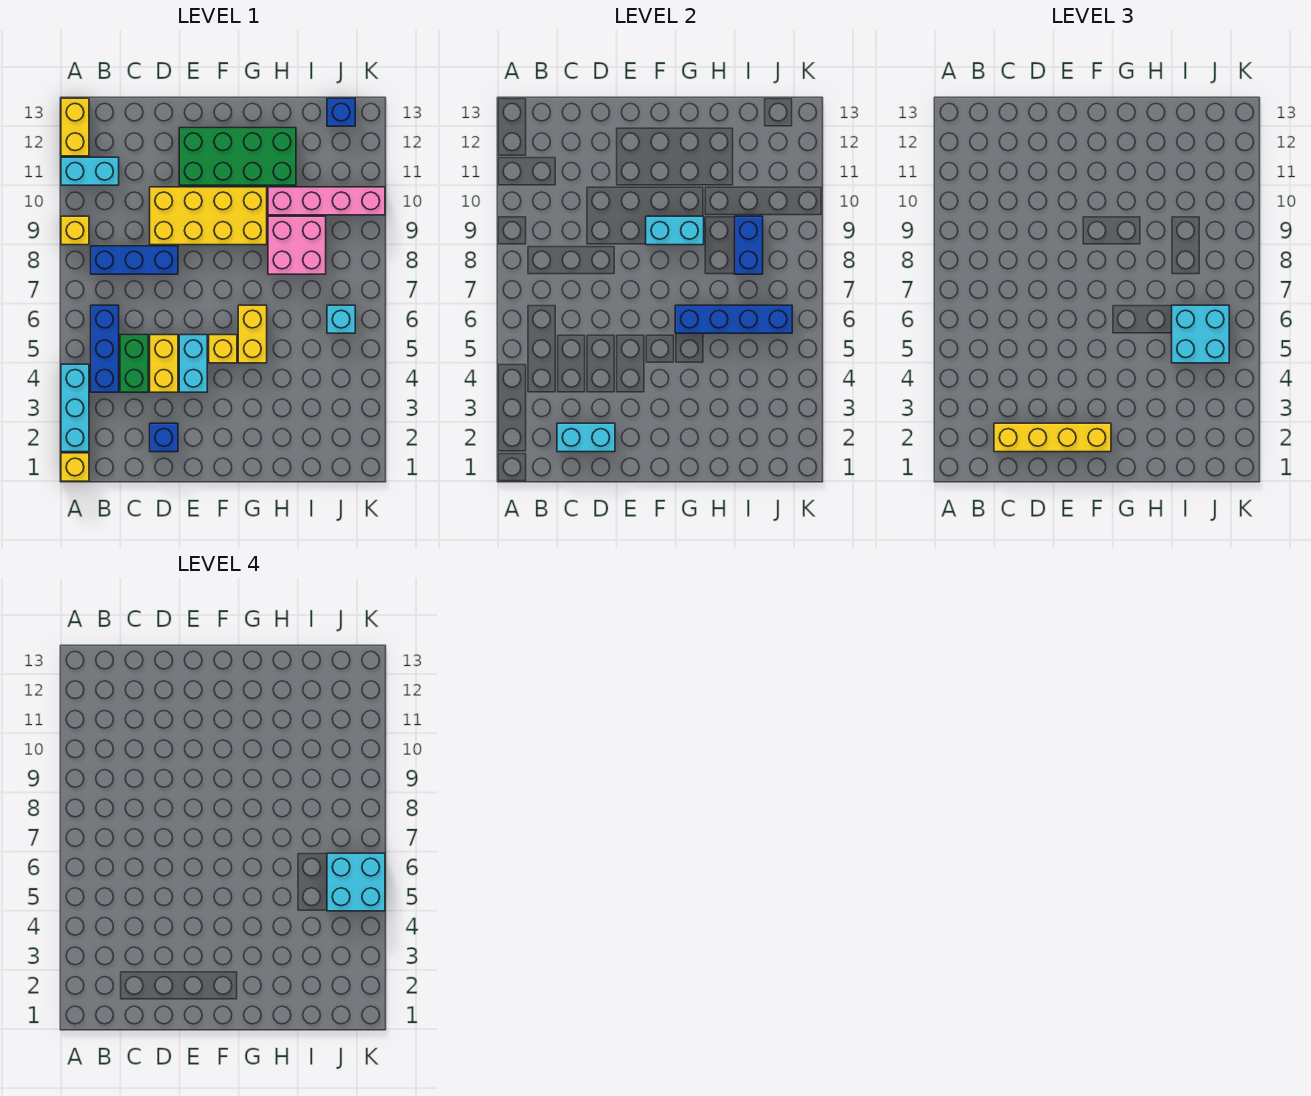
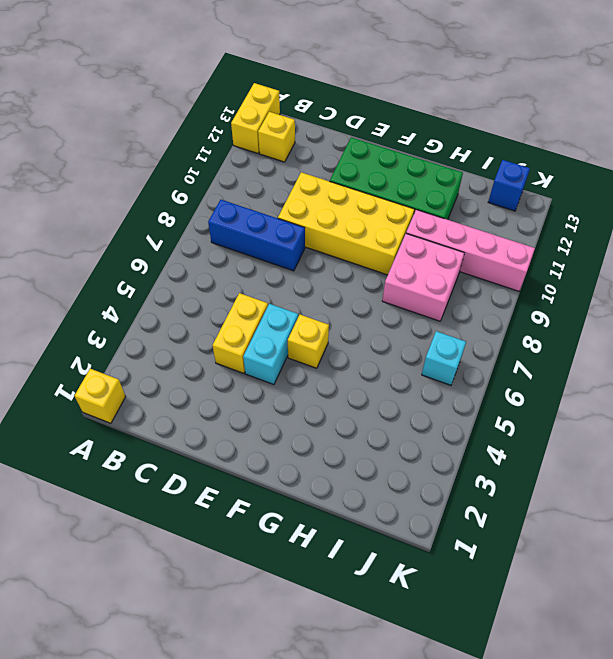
yellow brick B12 level 1 -> yellow brick A9 level 1
none -> cyan brick A2:A4 level 1
none -> cyan brick A11:B11 level 1
none -> blue brick B4:B6 level 1

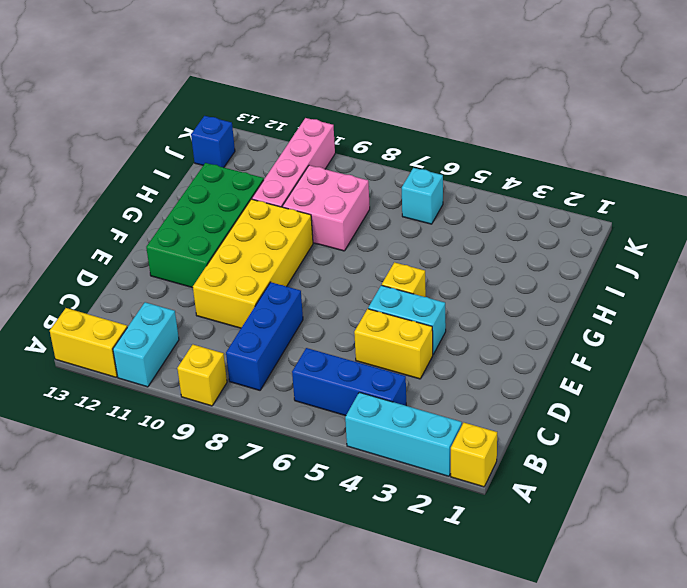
none -> green brick C4:C5 level 1
none -> blue brick D2 level 1
none -> yellow brick G5:G6 level 1

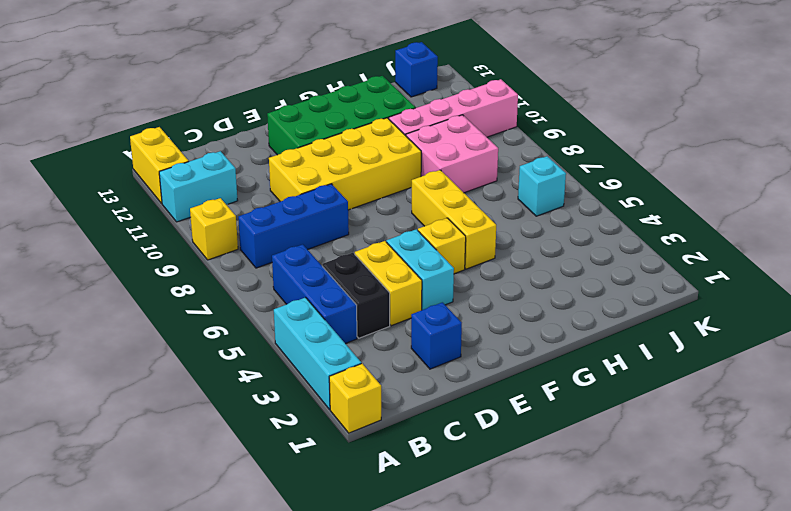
black brick C4:C5 level 1 -> green brick C4:C5 level 1
yellow brick G5:G7 level 1 -> yellow brick G5:G6 level 1
none -> cyan brick C2:D2 level 2
none -> cyan brick F9:G9 level 2
none -> blue brick G6:J6 level 2

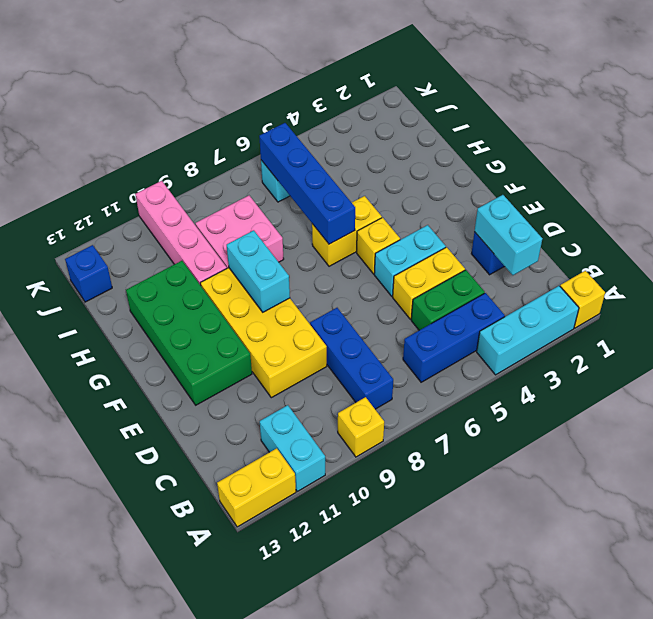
none -> blue brick I8:I9 level 2
none -> yellow brick C2:F2 level 3
none -> cyan brick I5:J6 level 3

